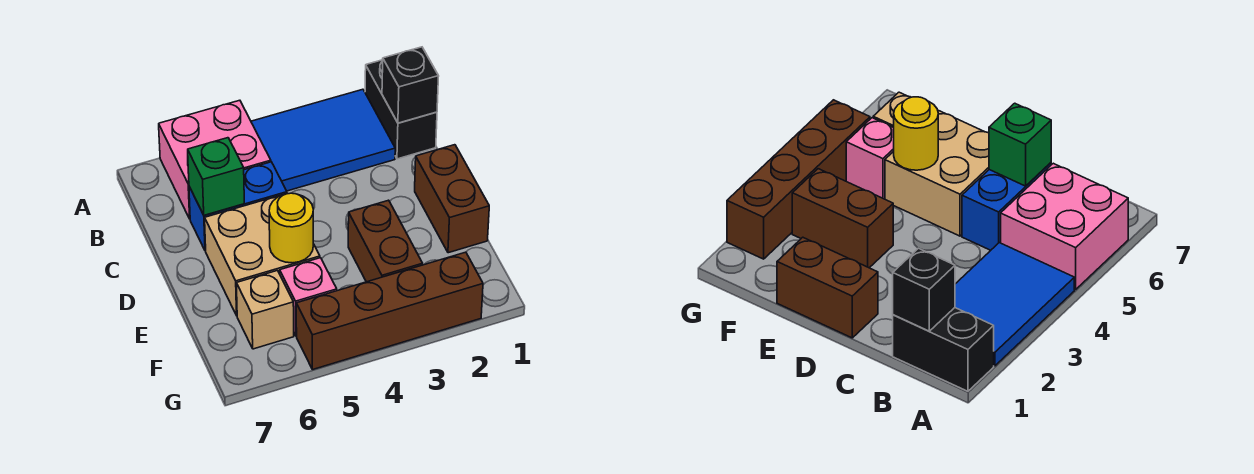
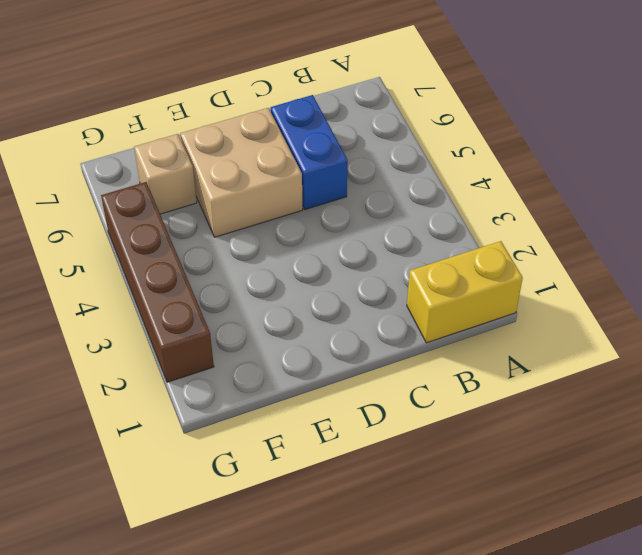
yellow brick A1:B1 level 1 -> black brick A1:B1 level 1
none -> blue tile A2:B4 level 1
none -> pink brick A5:B6 level 1
none -> brown brick D1:E1 level 1

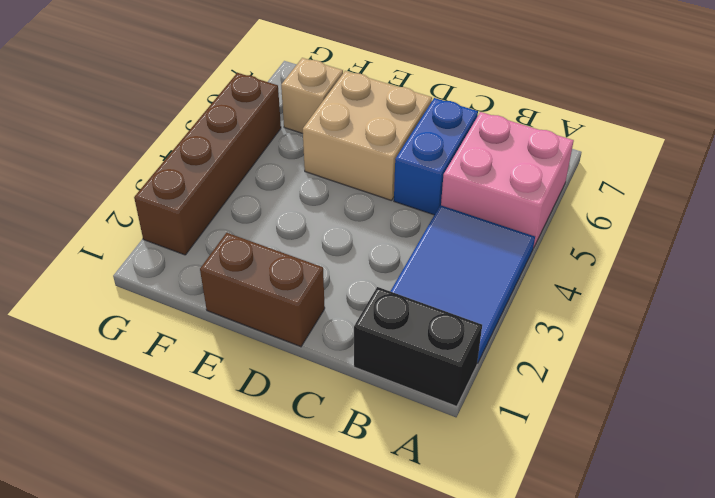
none -> brown brick E3:F3 level 1
none -> pink brick F5 level 1
none -> black brick B1 level 2

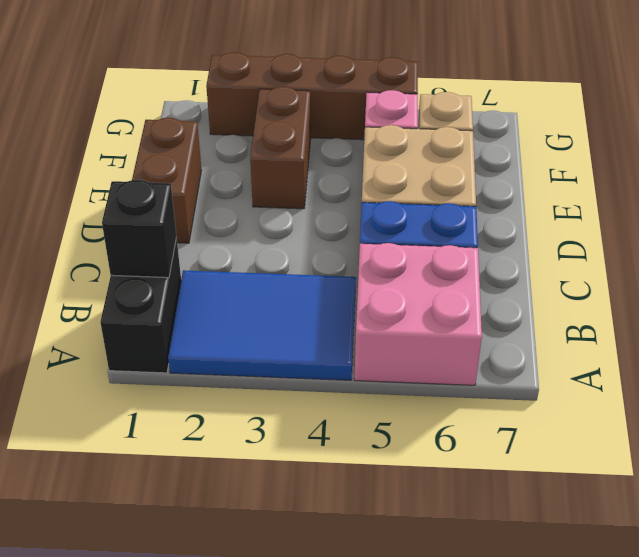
none -> green brick C6 level 2
none -> yellow round brick E5 level 2

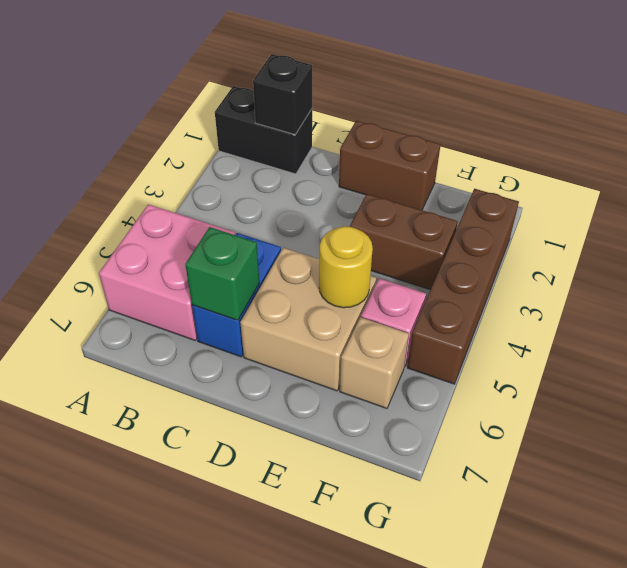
none -> blue tile A2:B4 level 1

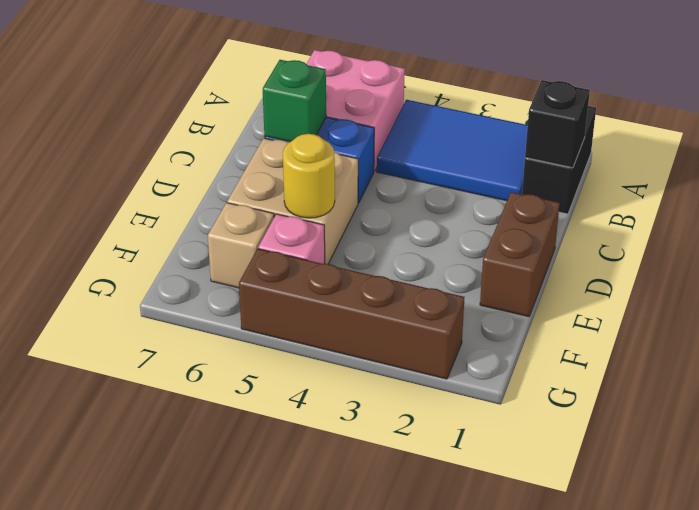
none -> brown brick E3:F3 level 1

